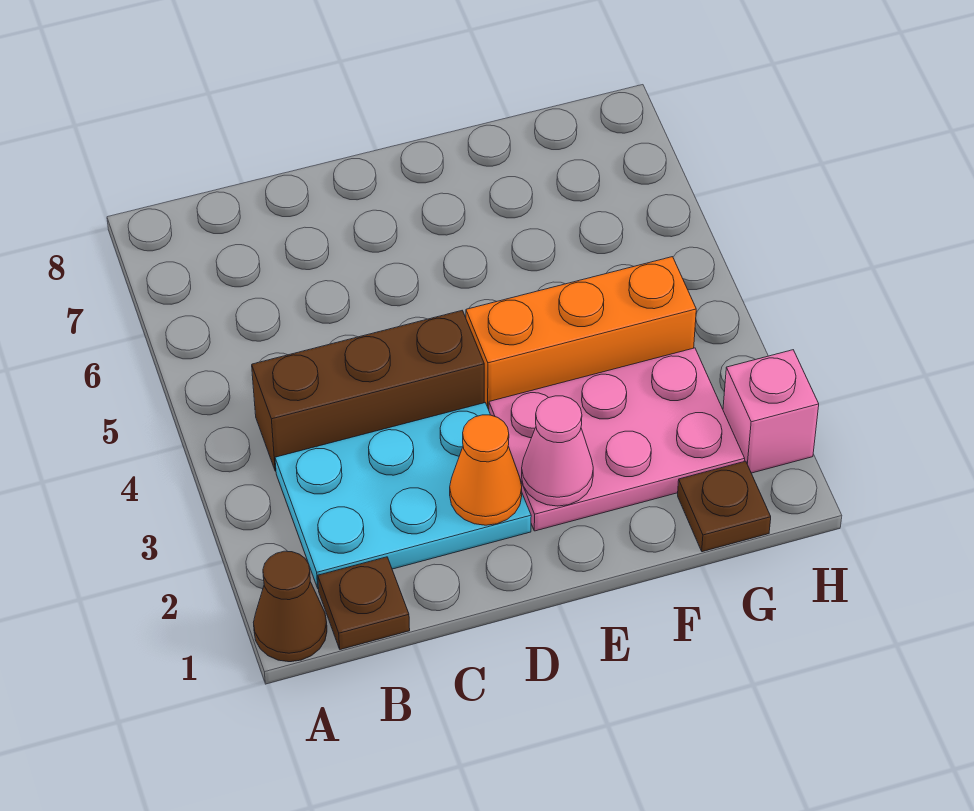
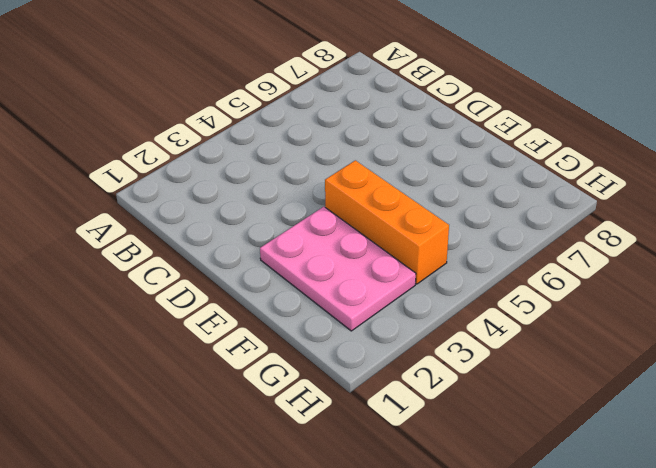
none -> brown cone A1 level 1
none -> brown plate B1 level 1

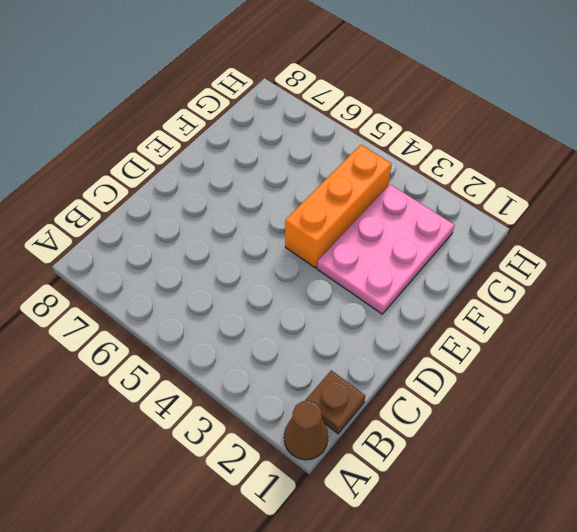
none -> cyan plate B2:D3 level 1
none -> brown brick B4:D4 level 1

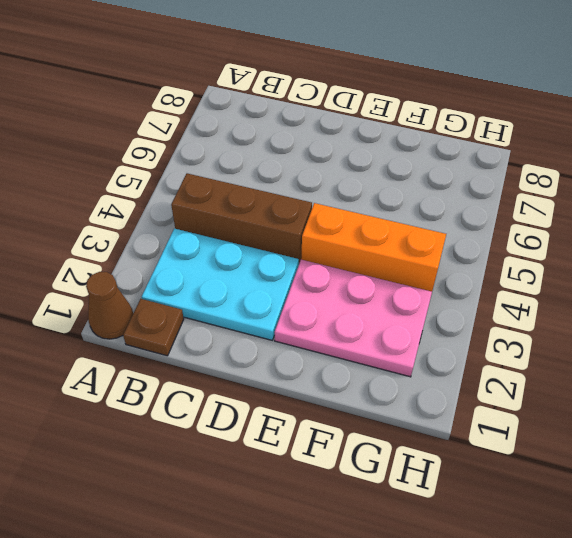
none -> brown plate G1 level 1
none -> pink brick H2 level 1

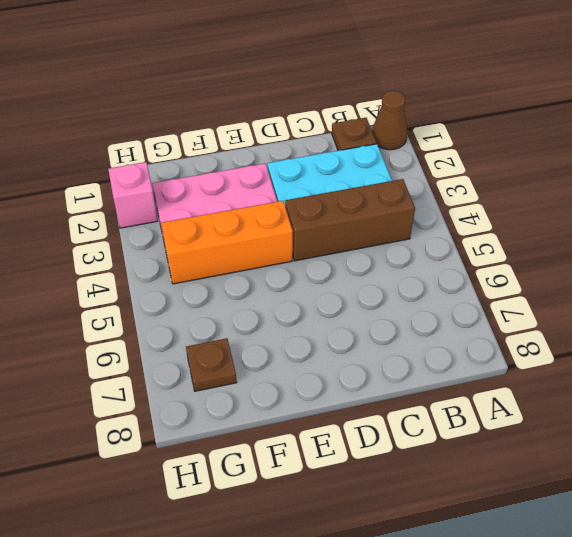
brown plate G7 level 1 -> brown plate G1 level 1
none -> orange cone D2 level 2
none -> pink cone E2 level 2

